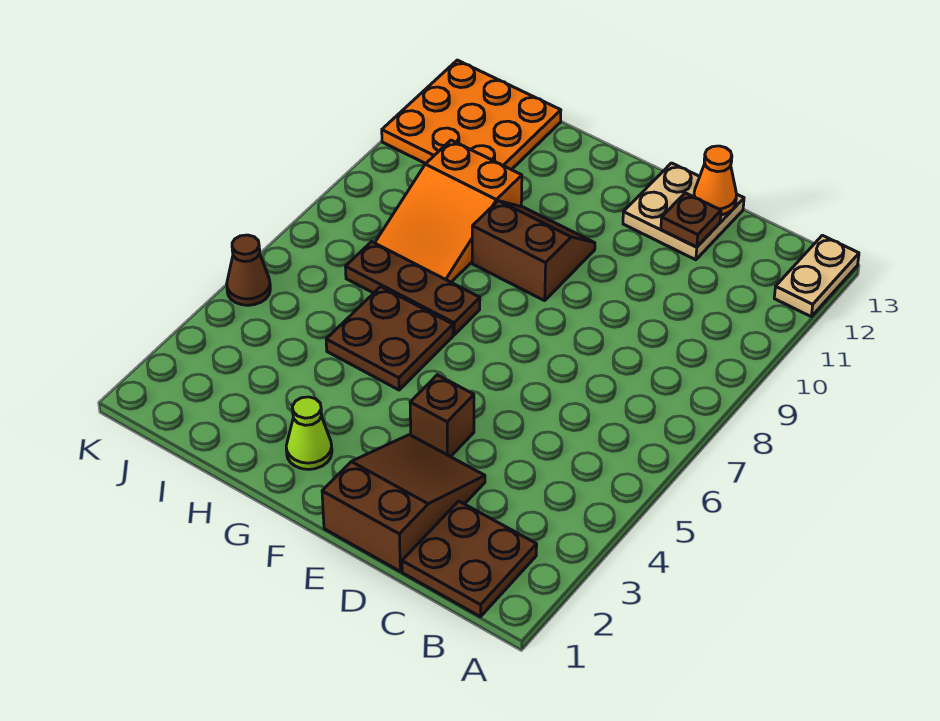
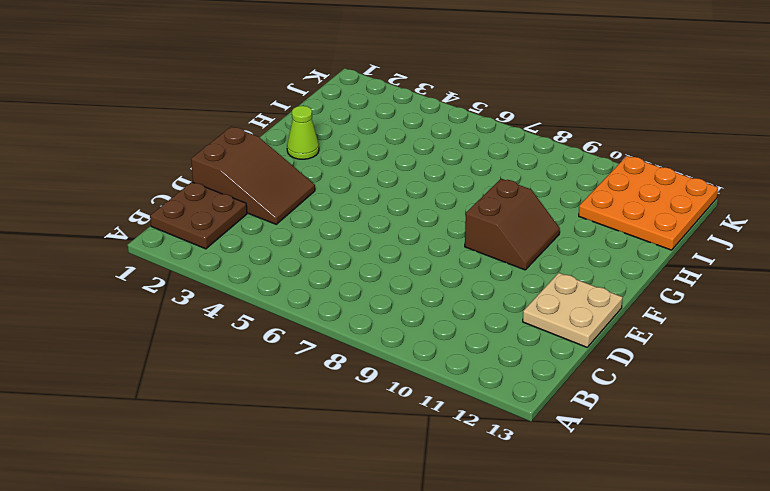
none -> tan plate A12:A13 level 1
none -> brown brick E4 level 1
none -> brown plate G5:H6 level 1

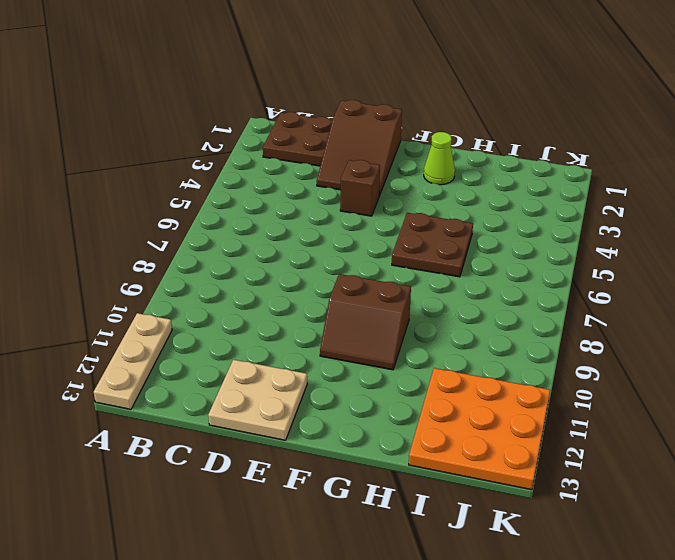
tan plate A11:A13 level 1 -> tan plate A12:A13 level 1
none -> brown plate G7:I7 level 1
none -> orange slope H8:I10 level 1 top 10
none -> brown cone K5 level 1

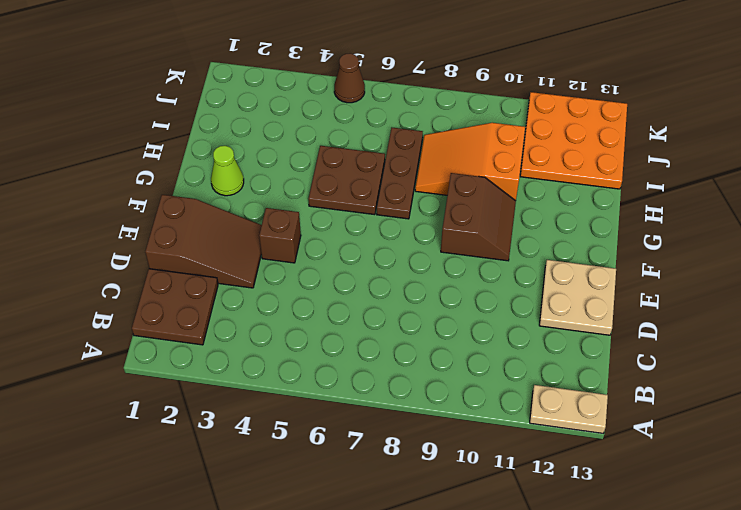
none -> brown plate D12 level 2
none -> orange cone D13 level 2

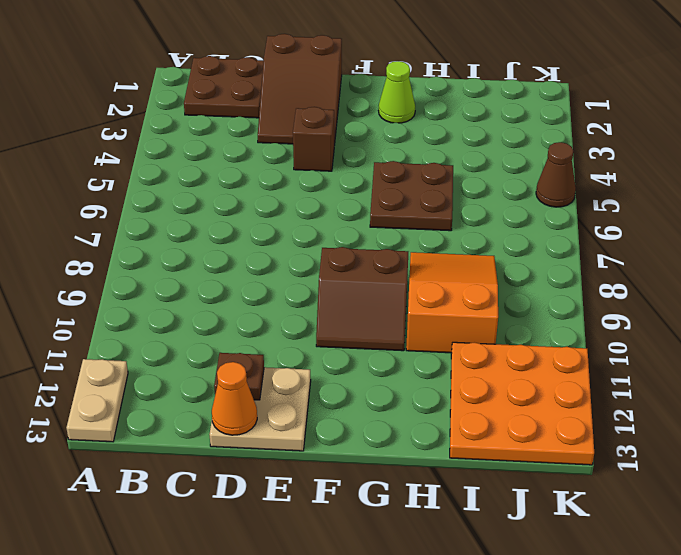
none -> brown plate G7:I7 level 1

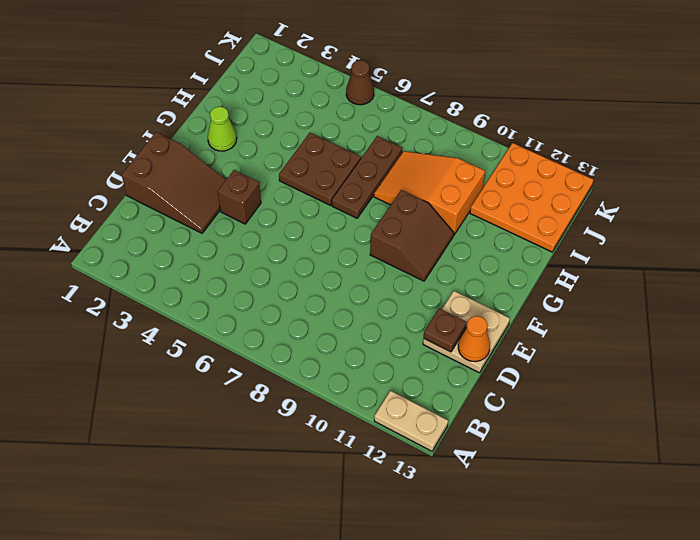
none -> brown plate B1:C2 level 1

